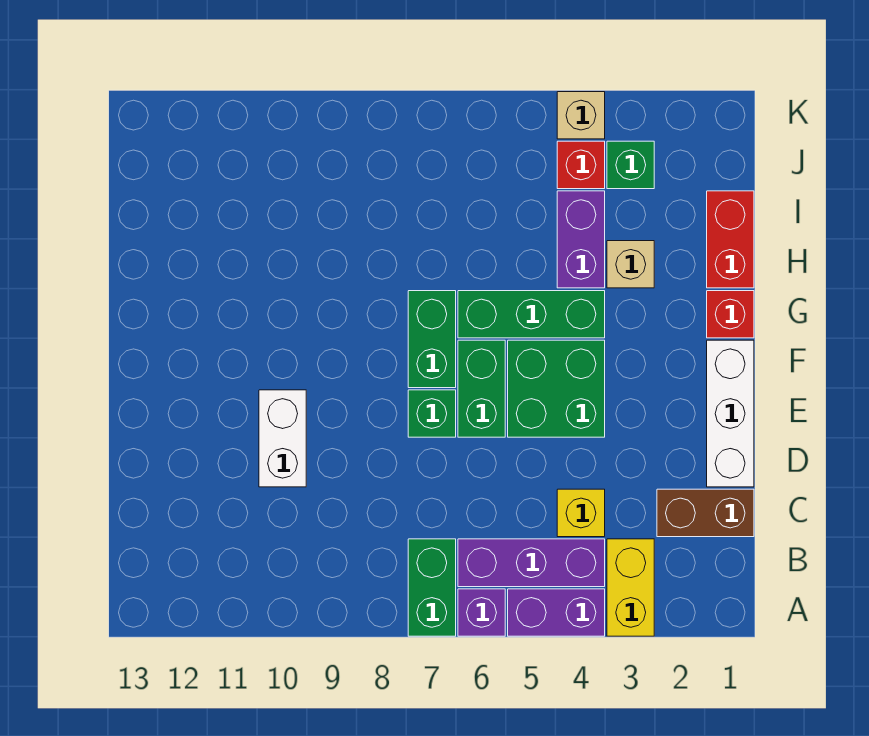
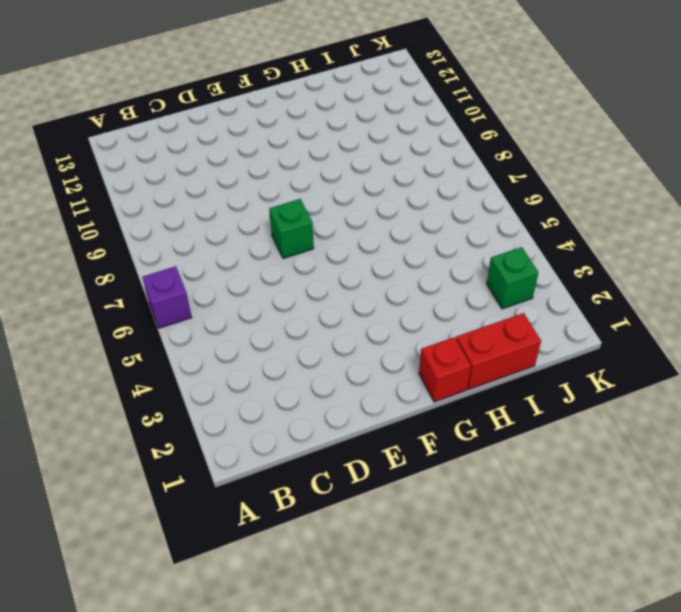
none -> yellow brick A3:B3 level 1
none -> purple brick A4:A5 level 1
none -> green brick A7:B7 level 1

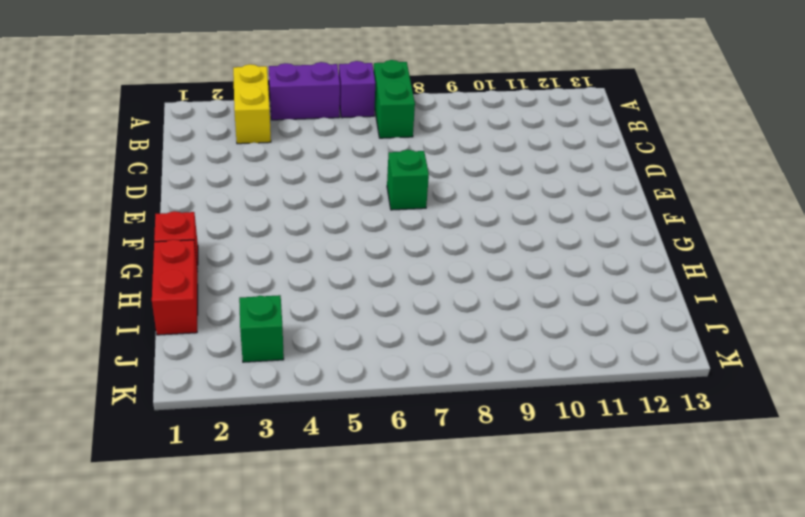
none -> purple brick B4:B6 level 1
none -> brown brick C1:C2 level 1
none -> yellow brick C4 level 1

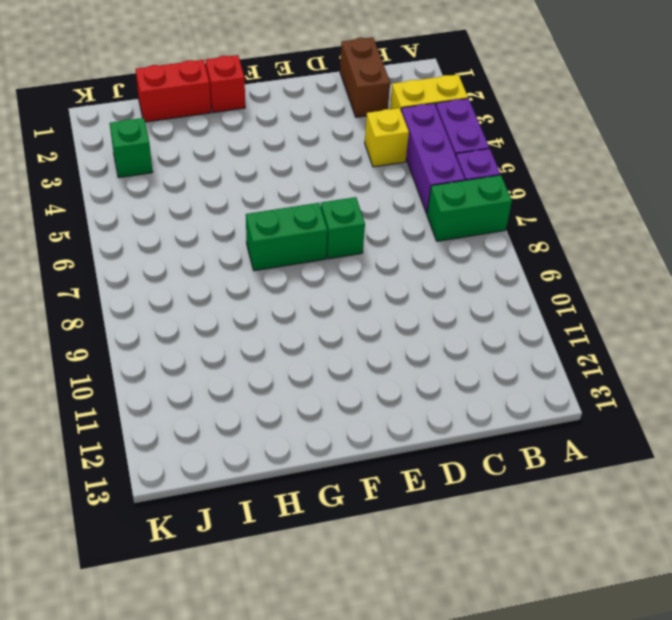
none -> white brick D1:F1 level 1
none -> white brick D10:E10 level 1
none -> green brick E4:F5 level 1

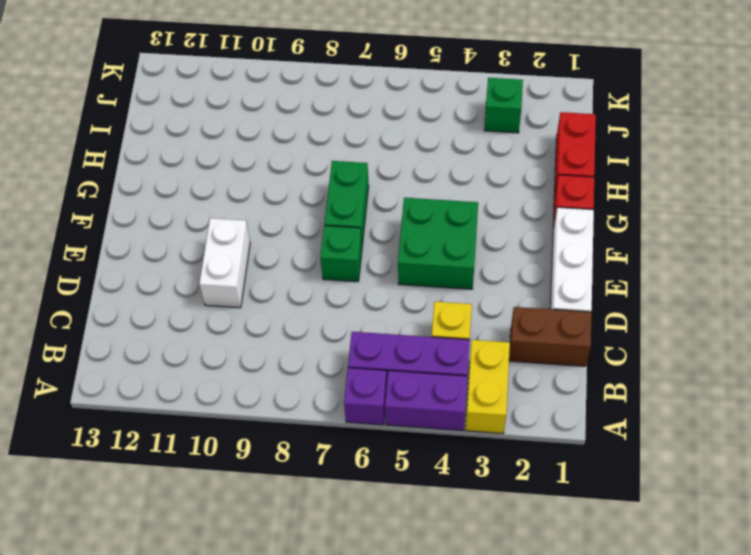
none -> green brick A7:B7 level 1
none -> green brick E6:F6 level 1
none -> green brick G4:G6 level 1

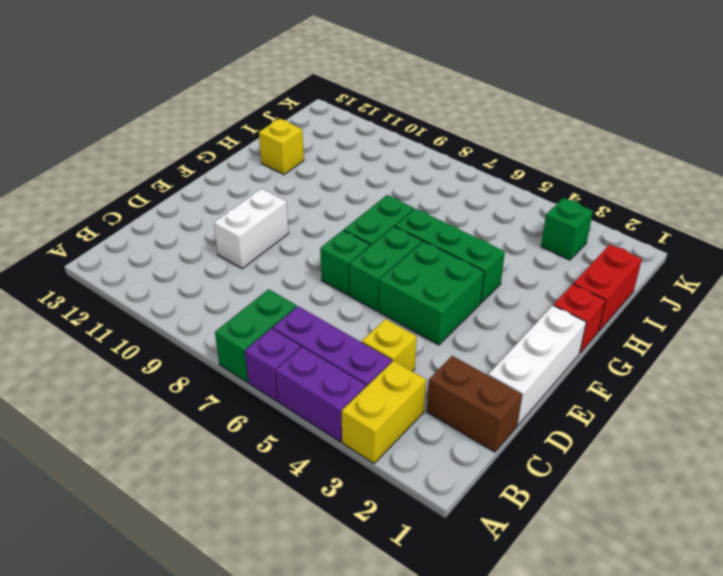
yellow brick H12 level 1 -> none
none -> tan brick H3 level 1
none -> purple brick H4:I4 level 1
none -> red brick J4 level 1

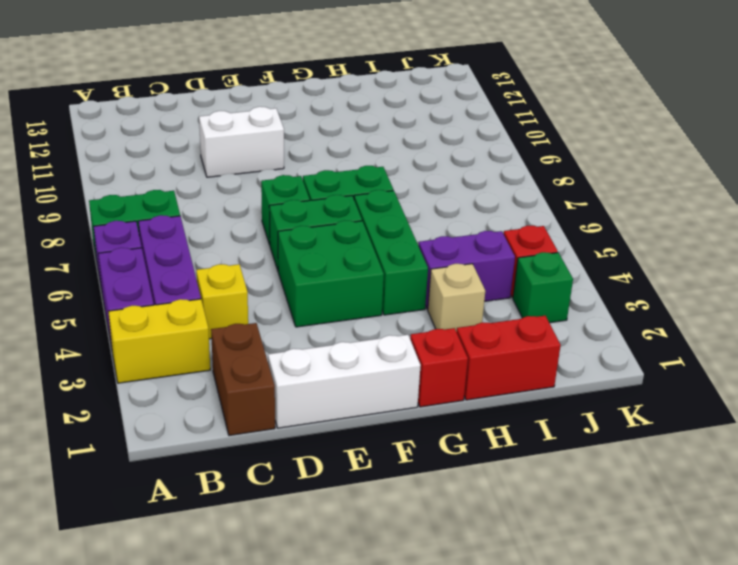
none -> tan brick K4 level 1

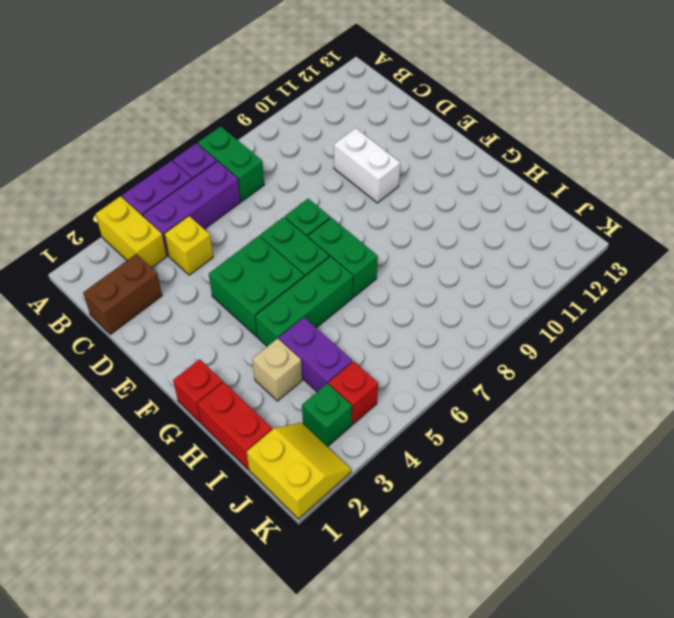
yellow slope J1:K2 level 1 top 1 -> none
none -> white brick D1:F1 level 1
none -> tan brick K4 level 1

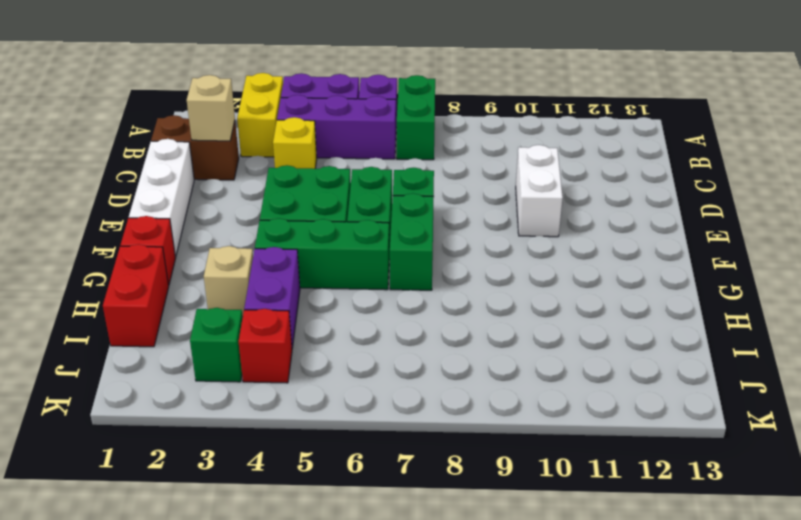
tan brick C2 level 2 -> tan brick K4 level 1

